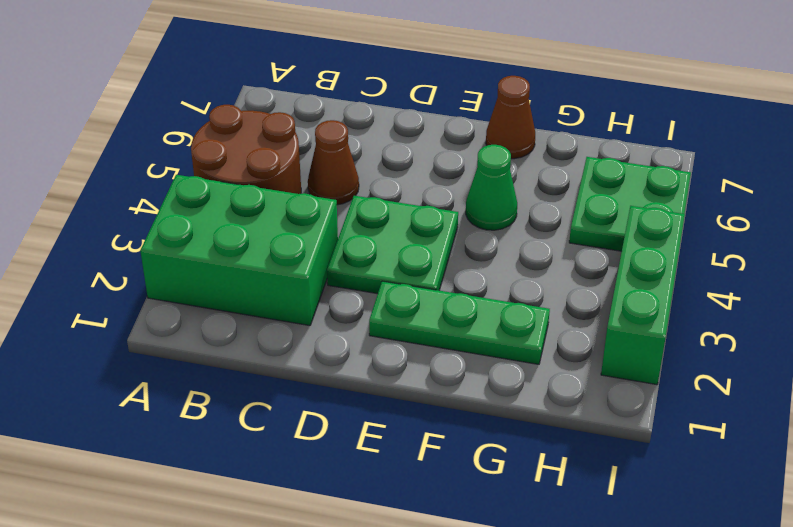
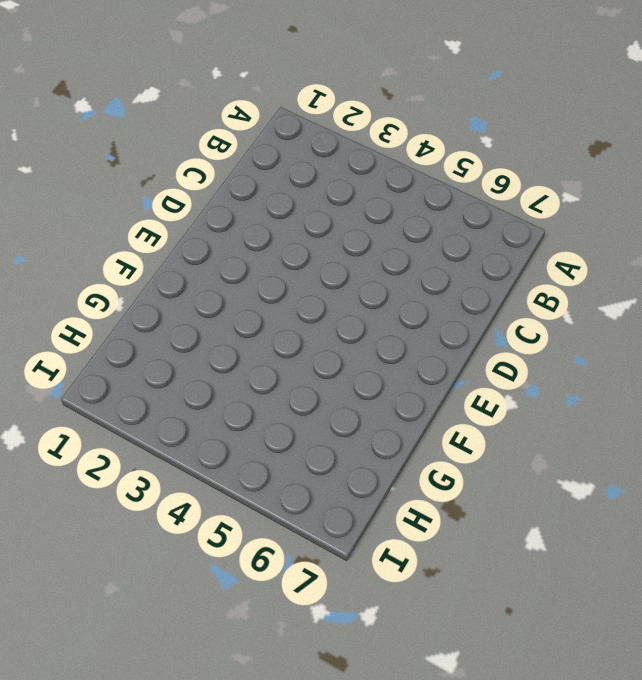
none -> green brick A2:C3 level 1
none -> brown round brick A4:B5 level 1

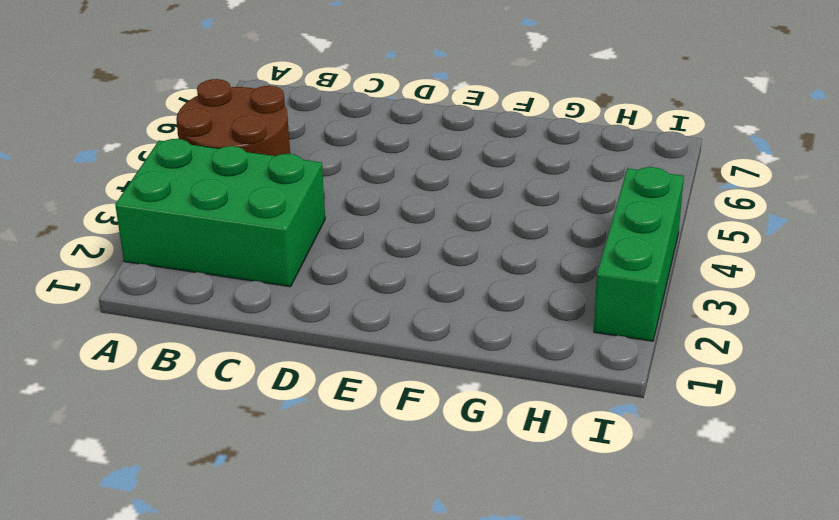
none -> brown cone C5 level 1
none -> green plate D3:E4 level 1

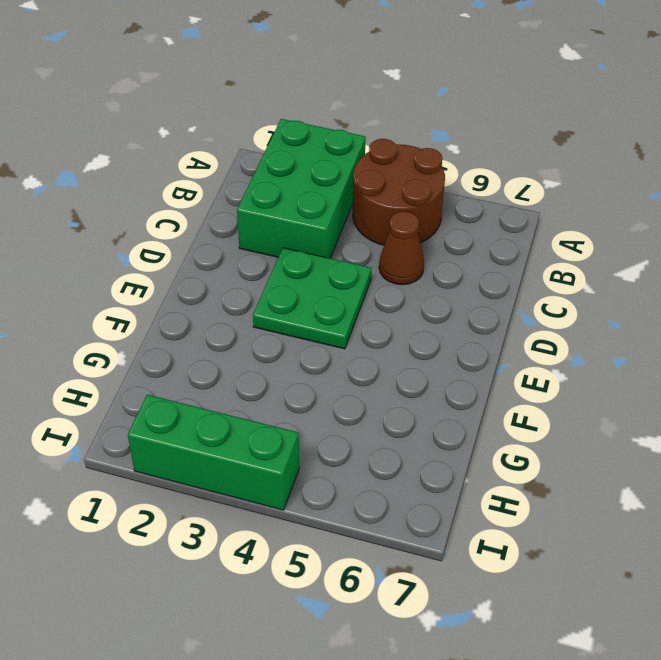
none -> green plate E2:G2 level 1
none -> green cone F5 level 1

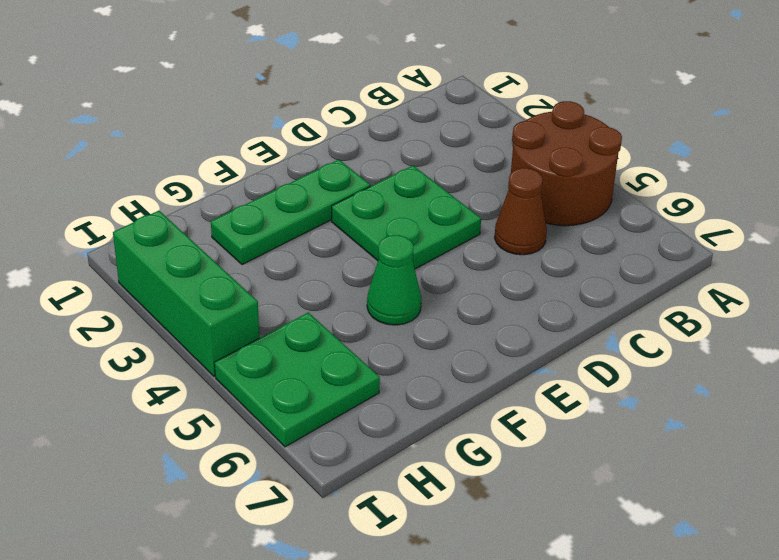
none -> green brick A2:C3 level 1
none -> brown cone F7 level 1

